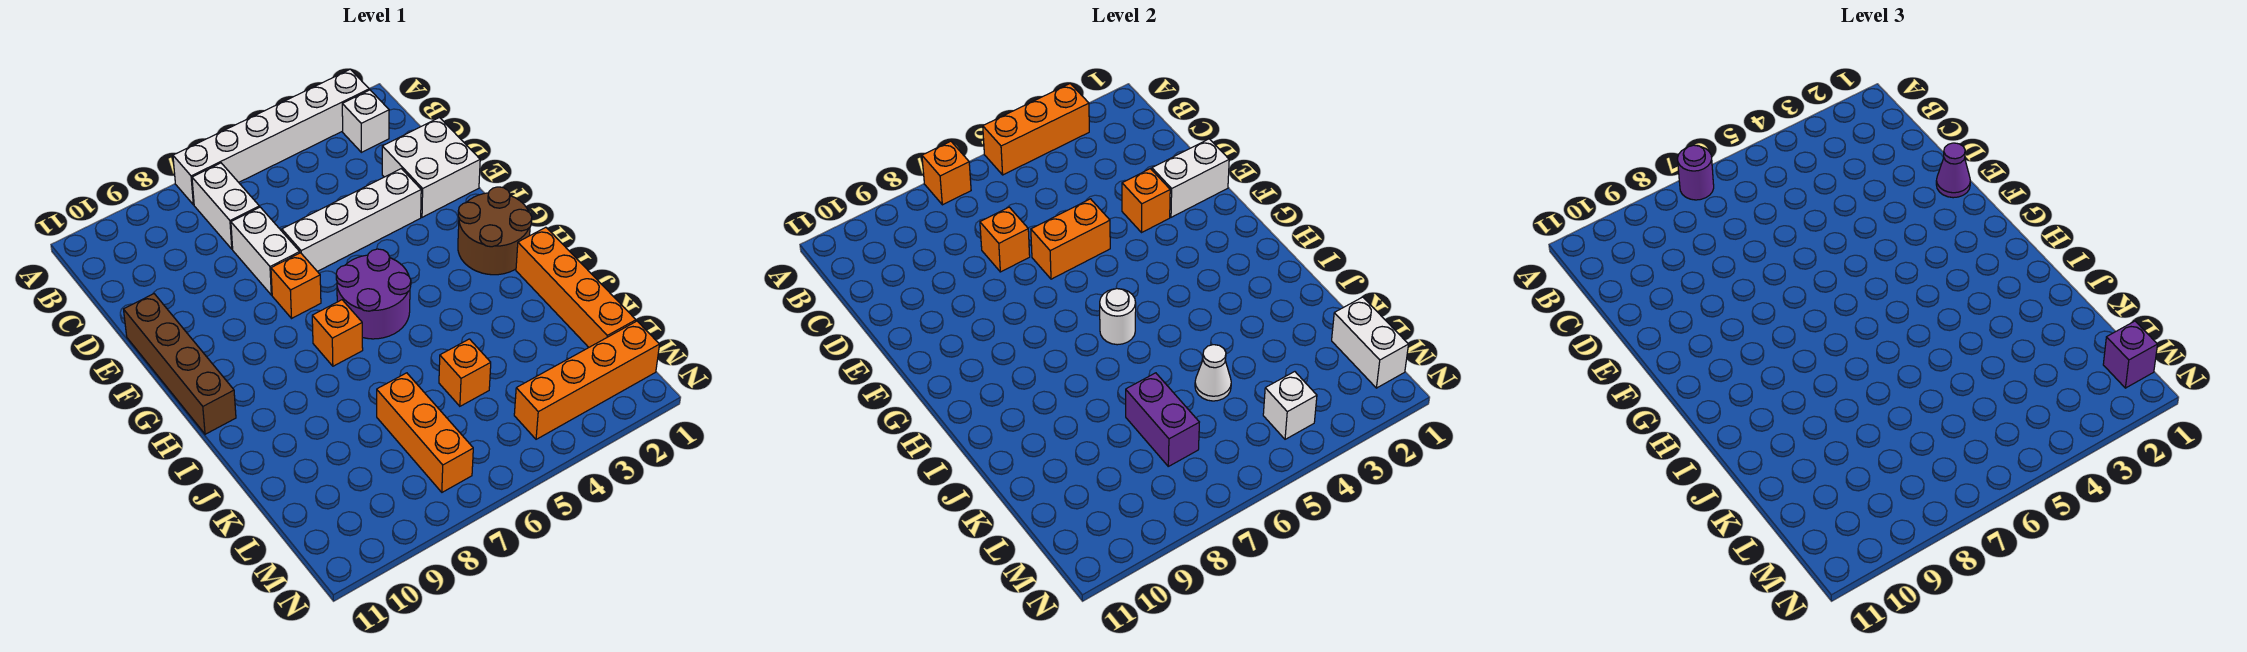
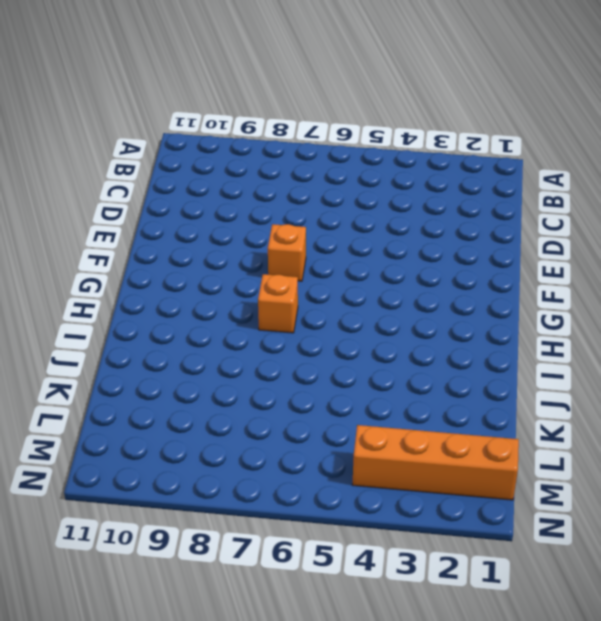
none -> white brick A2:A7 level 1
none -> white brick B2 level 1
none -> white brick B7:C7 level 1

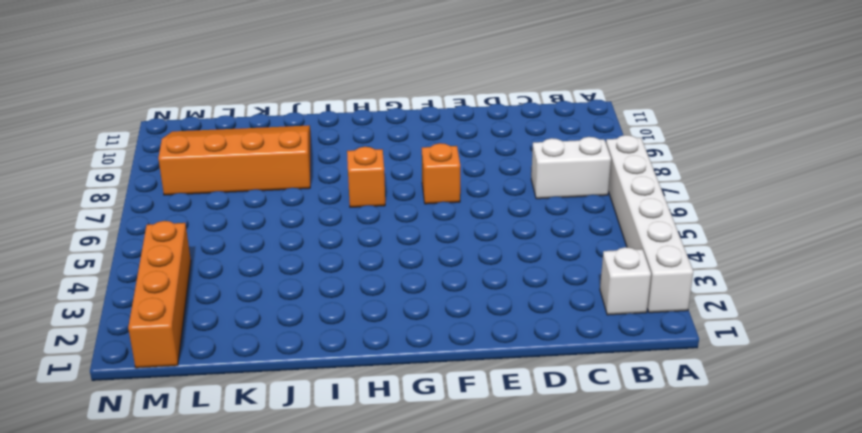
orange slope J8:M10 level 1 top 8 -> none
none -> white brick D1:E2 level 1
none -> white brick D7:E7 level 1
none -> white brick E3:E6 level 1

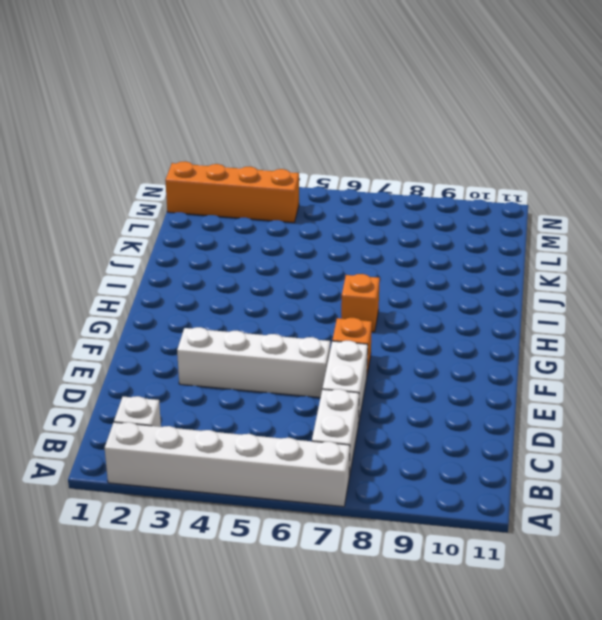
none -> white brick D1:E2 level 1
none -> brown brick E11:H11 level 1
none -> brown round brick G1:H2 level 1

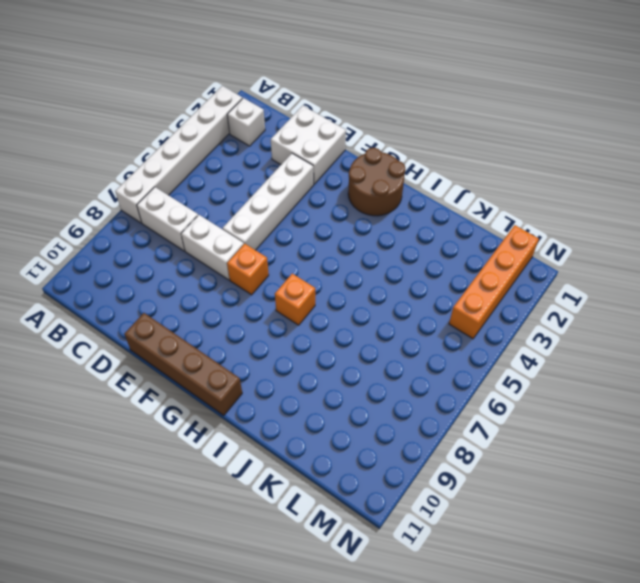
none -> purple round brick G5:H6 level 1
none -> orange brick I1:L1 level 1
none -> orange brick K5 level 1

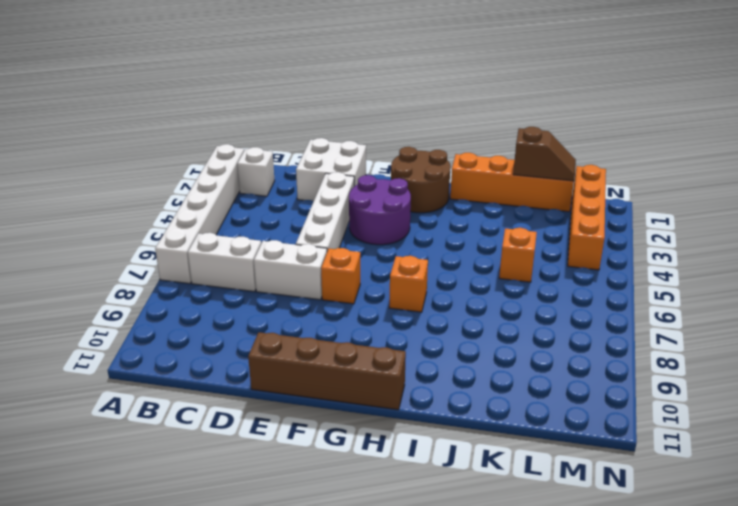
purple round brick F3:G4 level 1 -> purple round brick G5:H6 level 1
brown slope K1:L1 level 2 top K -> white brick L1:M1 level 2
none -> orange brick K7:M7 level 1
none -> orange brick A3:A5 level 2
none -> orange brick A7 level 2

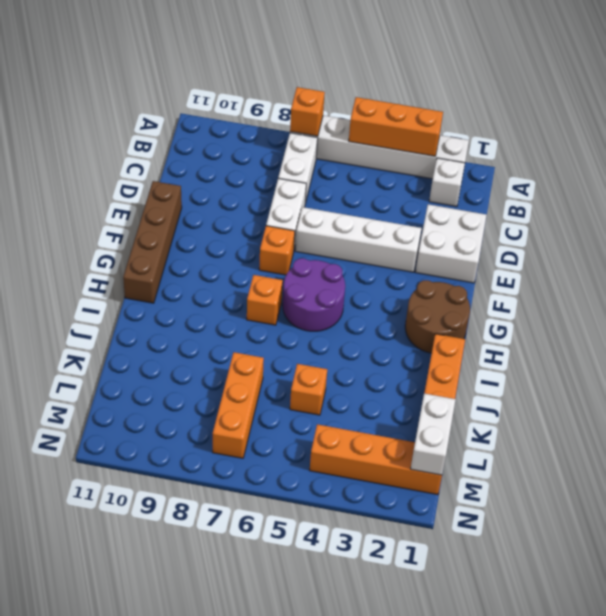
none -> orange brick D7 level 2
none -> white brick E1:E2 level 2
none -> orange brick E3 level 2

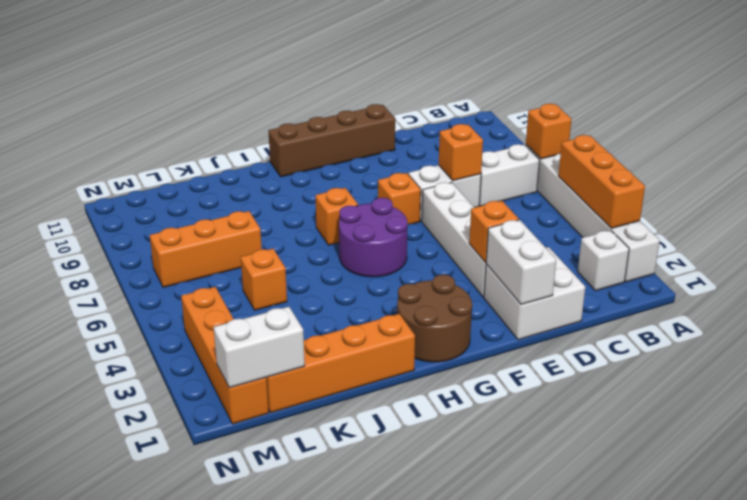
none -> orange brick E5:E6 level 2
none -> white round brick H6 level 2
none -> white cone K5 level 2

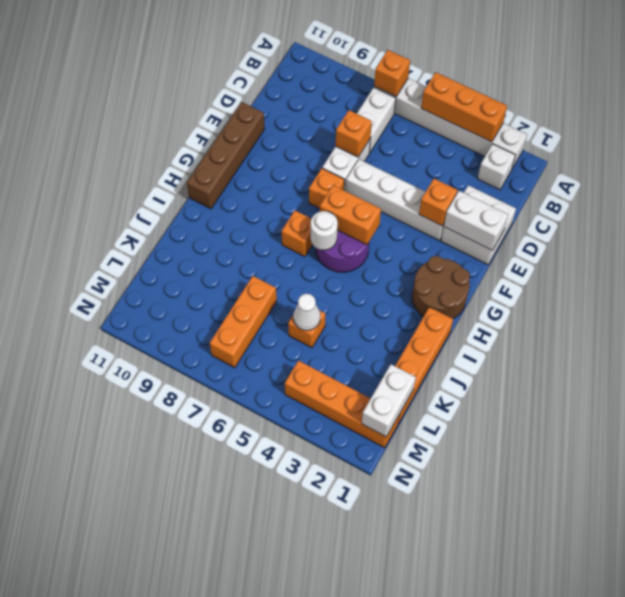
orange brick G5:G6 level 2 -> orange brick E5:E6 level 2
none -> purple brick K7:L7 level 2
none -> white brick M4 level 2
none -> purple round brick A7 level 3

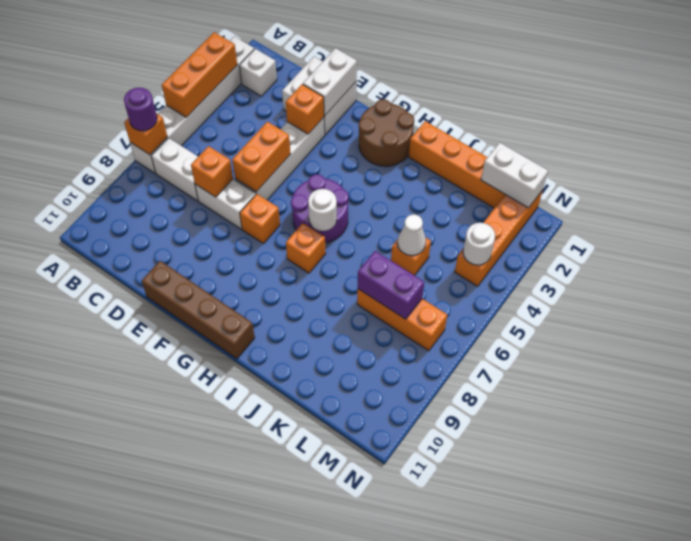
white round brick M4 level 2 -> white brick M4 level 2
none -> purple cone E1 level 3
none -> purple brick M1 level 3

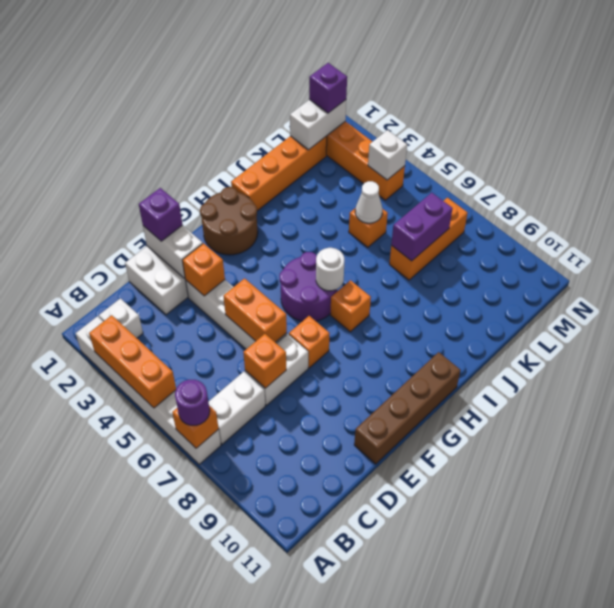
purple brick E1 level 3 -> purple cone E1 level 3

